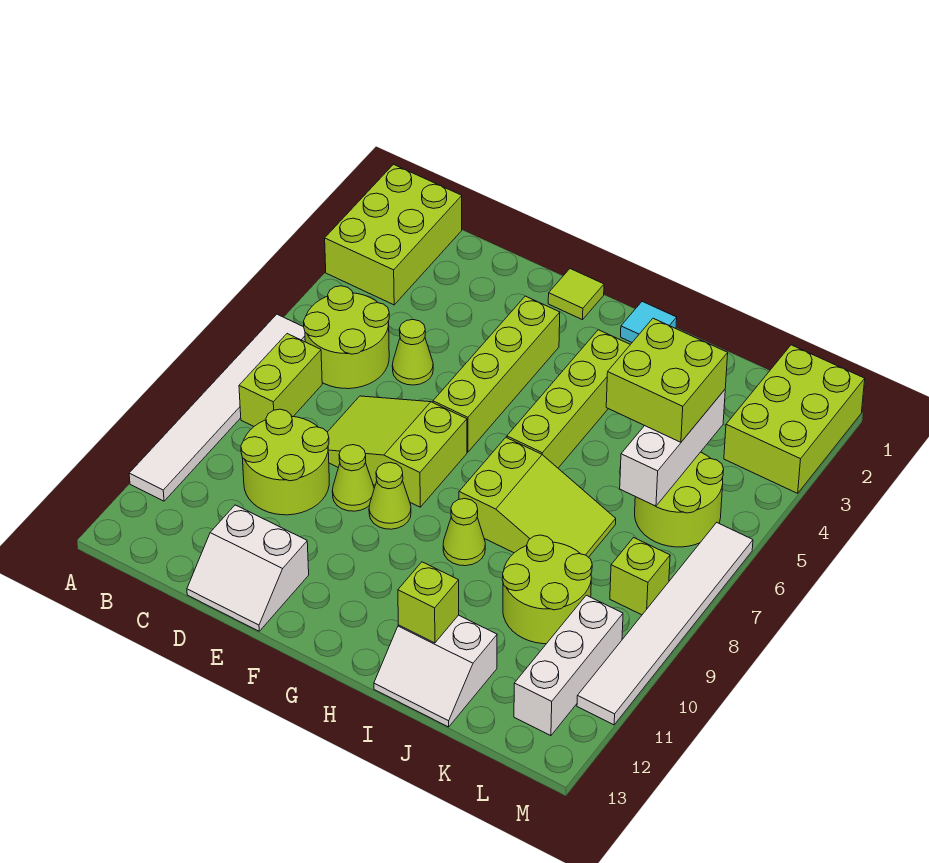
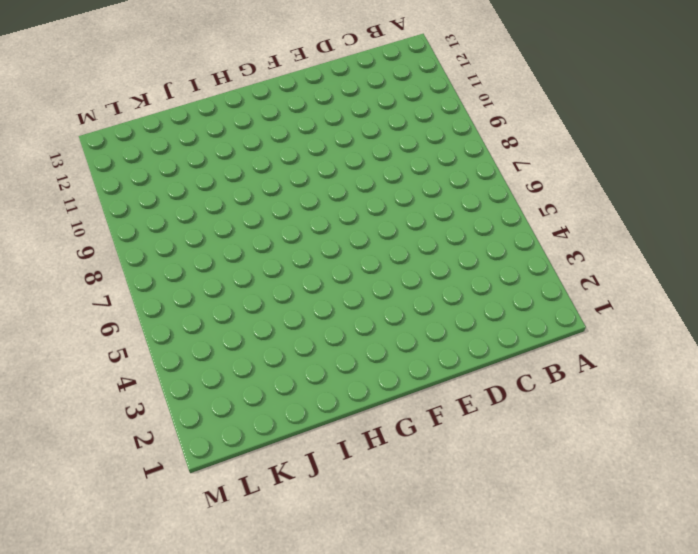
none -> lime brick A1:B3 level 1
none -> white tile A6:A11 level 1
none -> lime round brick B5:C6 level 1

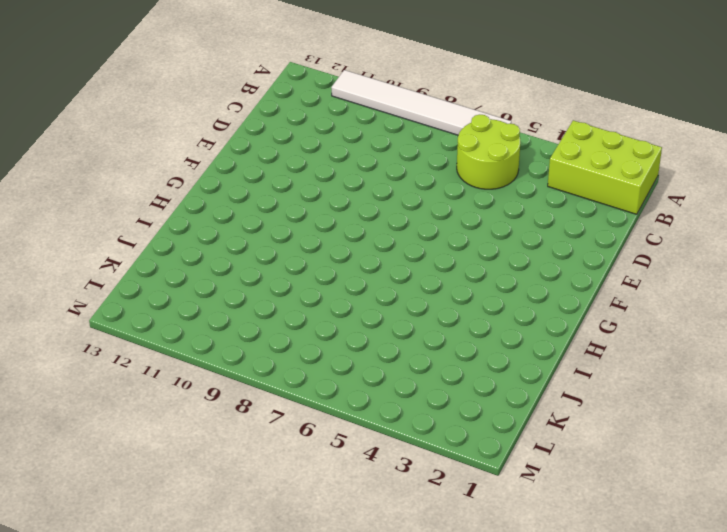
none -> lime brick B7:B8 level 1
none -> lime round brick C9:D10 level 1
none -> lime cone D5 level 1

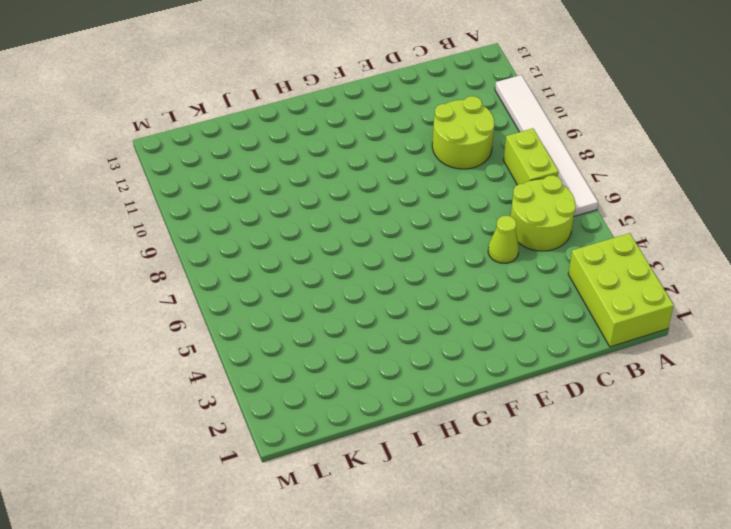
none -> lime slope D7:F8 level 1 top F
none -> white slope D12:E13 level 1 top 12
none -> lime cone E9 level 1

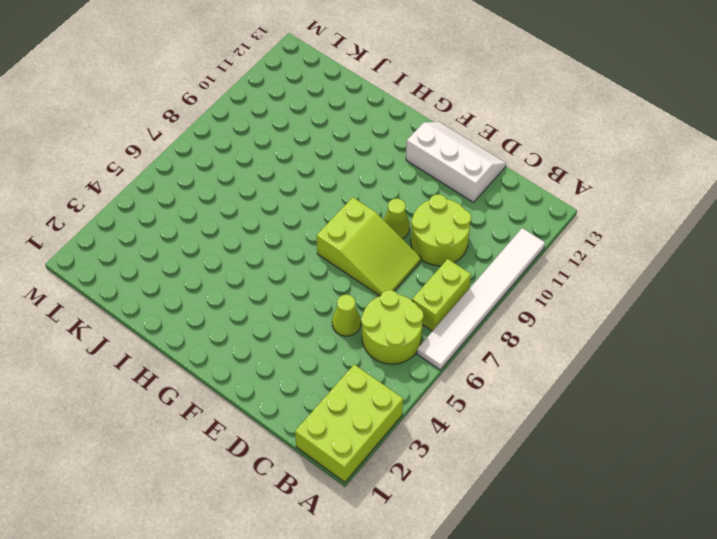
white slope D12:F13 level 1 top 12 -> white slope D12:E13 level 1 top 12
none -> lime tile F1 level 1
none -> lime brick F3:F6 level 1
none -> lime cone F9 level 1

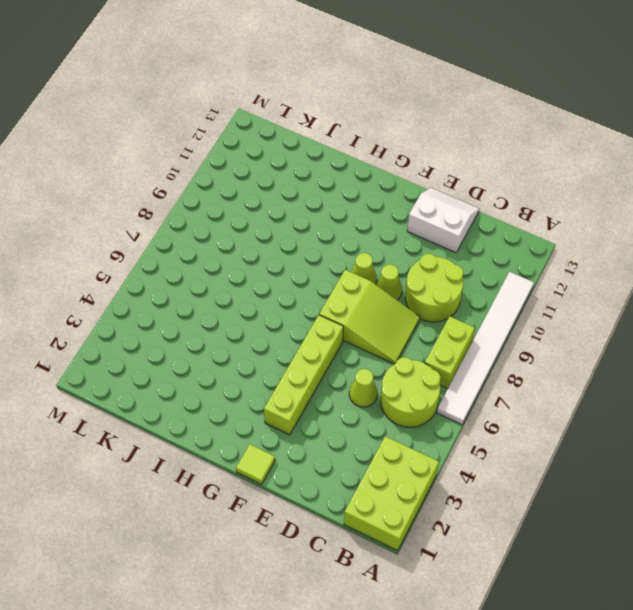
none -> cyan tile H1 level 1
none -> lime brick H3:H6 level 1
none -> lime slope H7:J8 level 1 top H

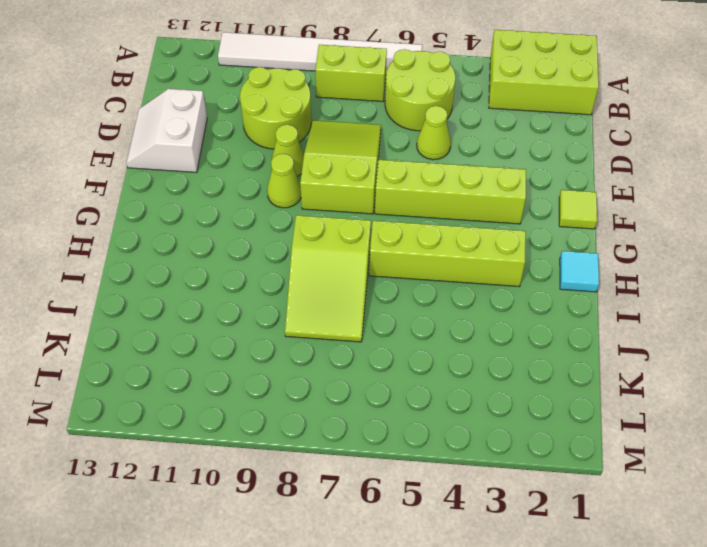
none -> lime cone H9 level 1
none -> white slope I12:J13 level 1 top 12
none -> lime round brick J9:K10 level 1

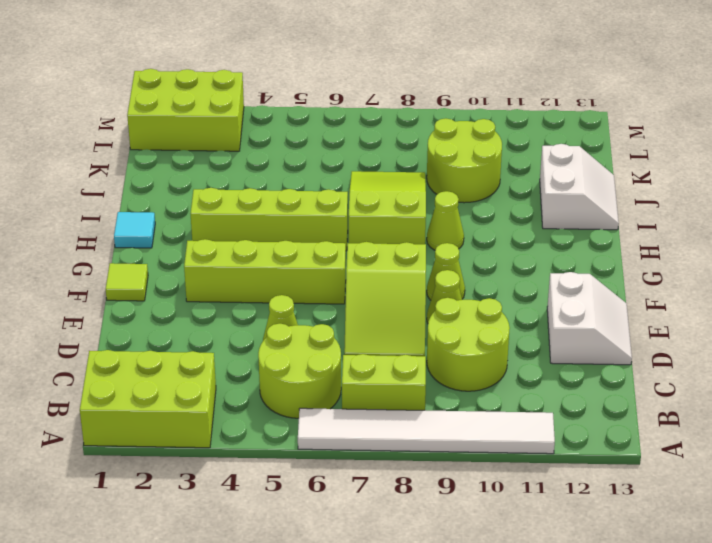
none -> lime round brick K5:L6 level 1
none -> lime brick L8 level 1
none -> white brick L10:L12 level 1

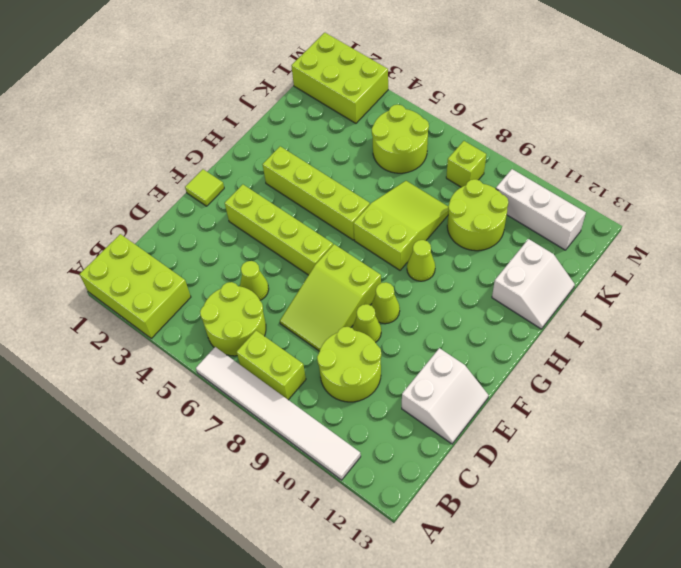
none -> cyan tile H1 level 1
none -> white tile M6:M11 level 1
none -> lime brick I12 level 2

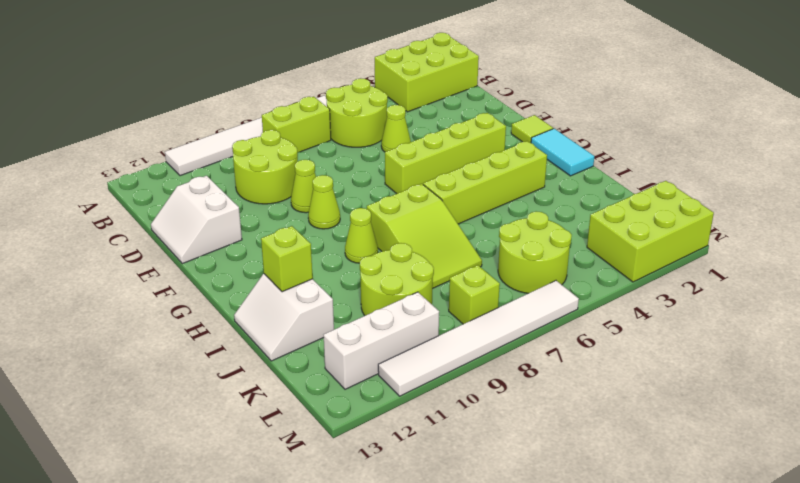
cyan tile G1:H1 level 1 -> cyan tile H1 level 1
none -> lime slope D7:F8 level 1 top F
none -> white brick K4:K6 level 2
none -> lime brick J4:K5 level 3

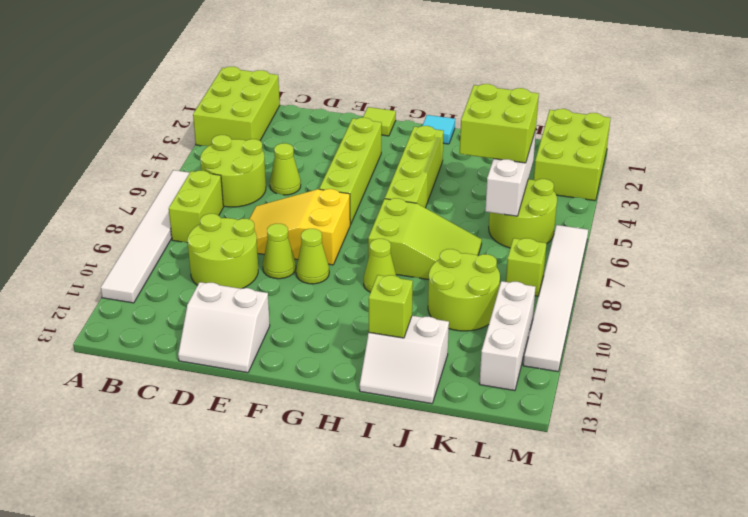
yellow slope D7:F8 level 1 top F -> lime slope D7:F8 level 1 top F

